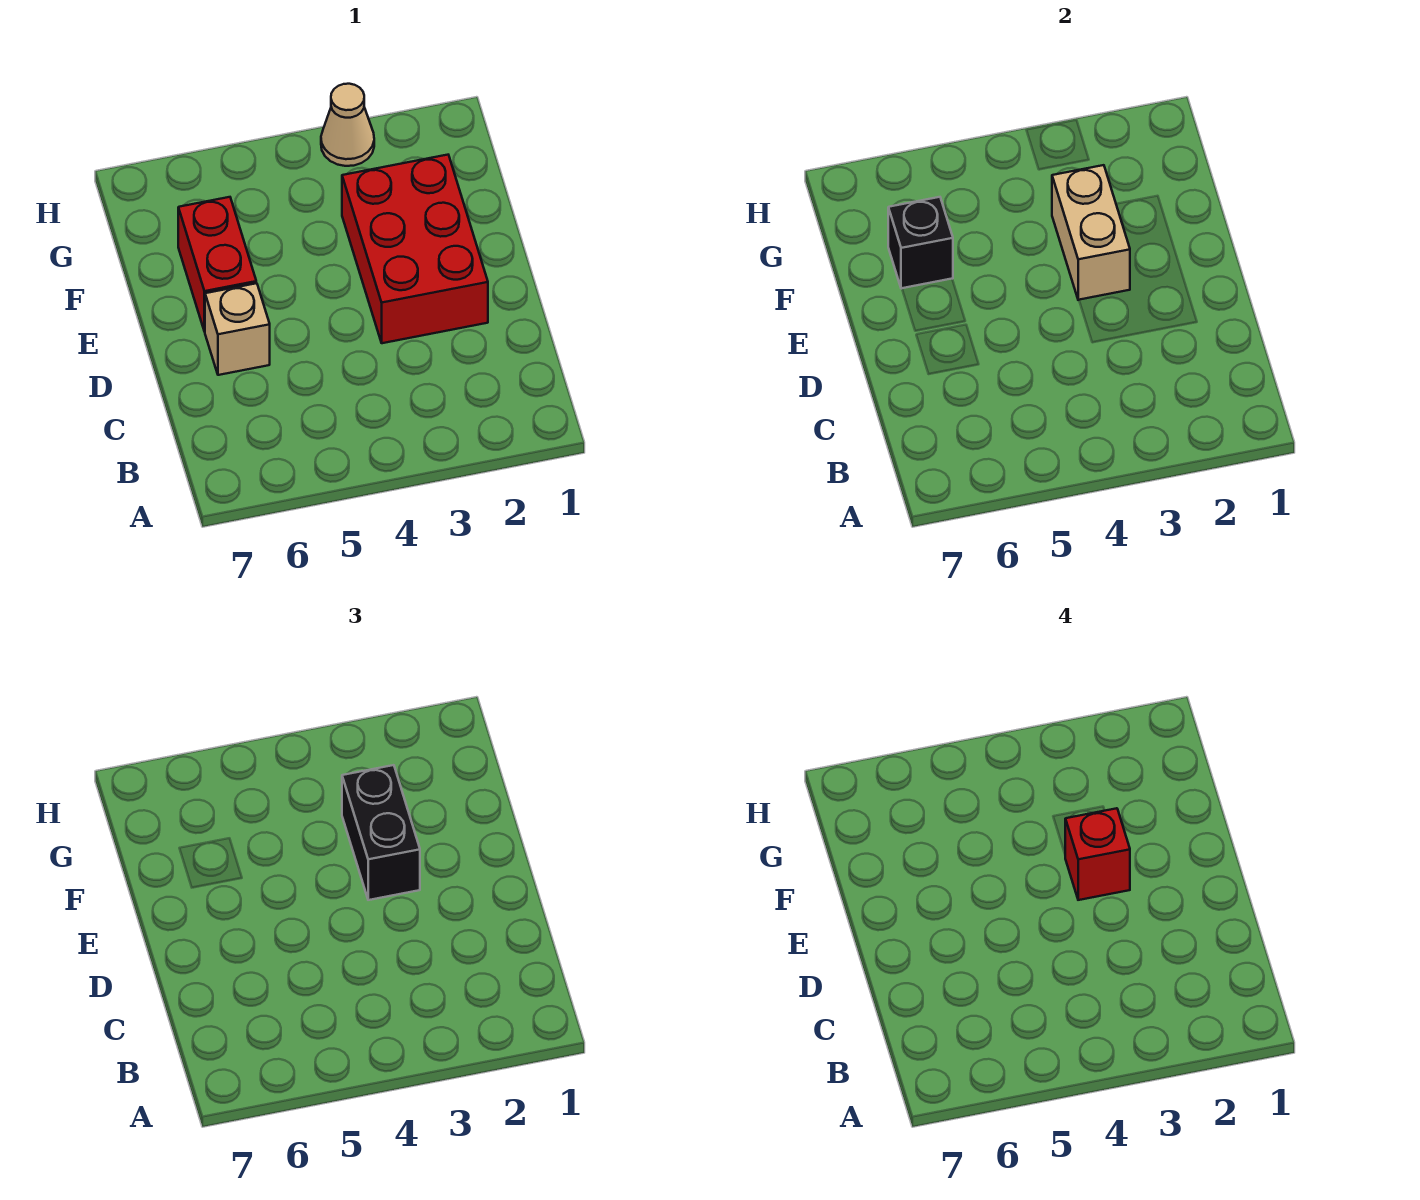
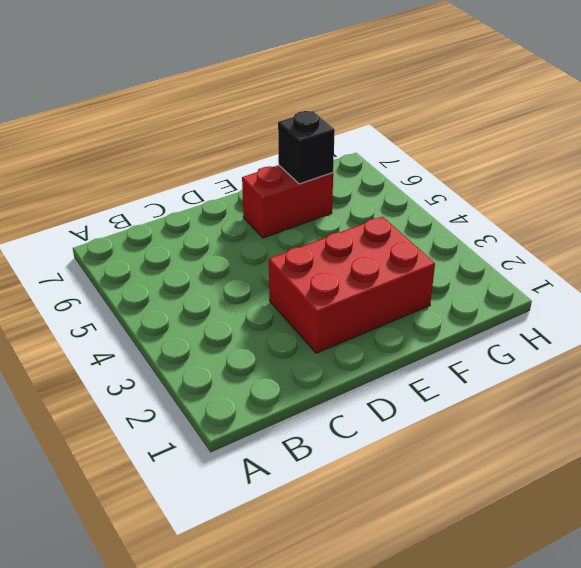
none -> tan brick D6 level 1
none -> tan cone H3 level 1

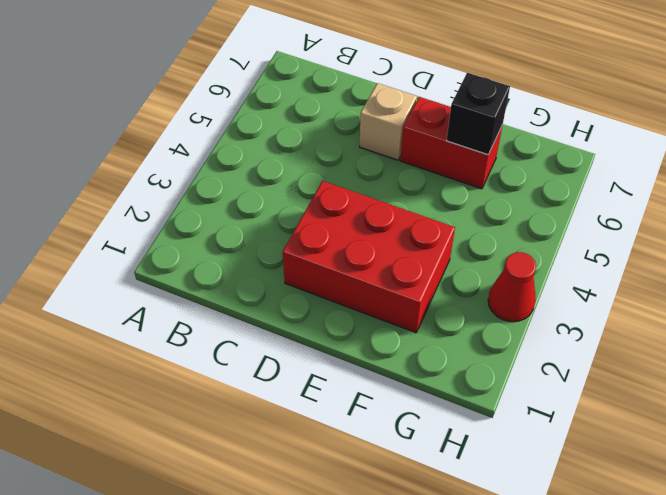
red cone H3 level 1 -> tan cone H3 level 1
none -> tan brick E3:F3 level 2
none -> black brick E3:F3 level 3

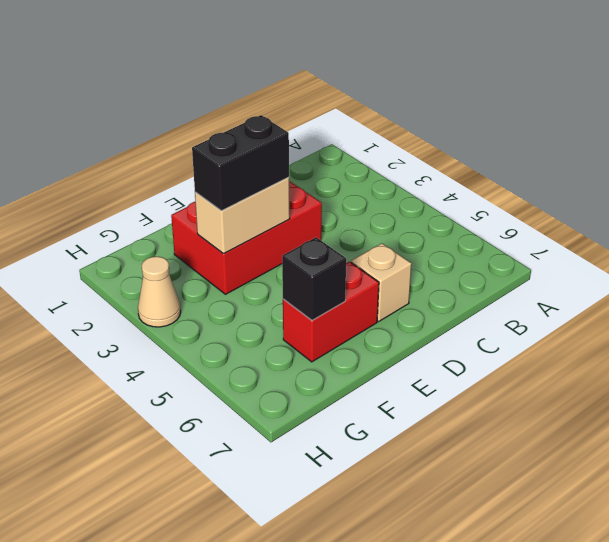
none -> red brick E3 level 4

